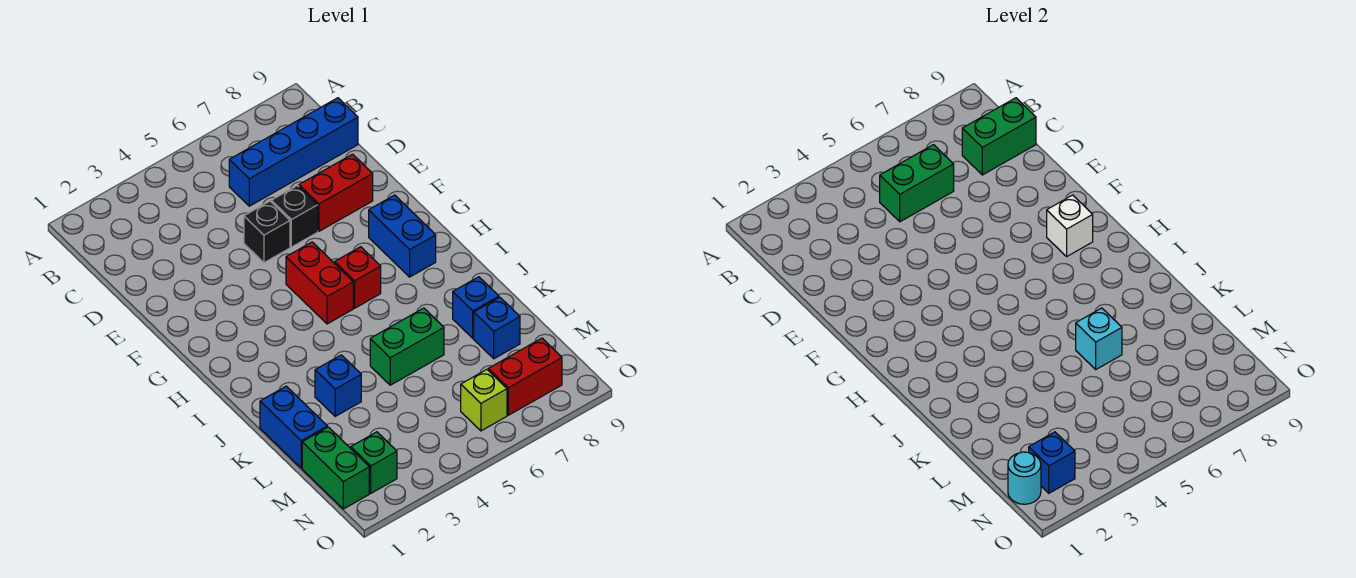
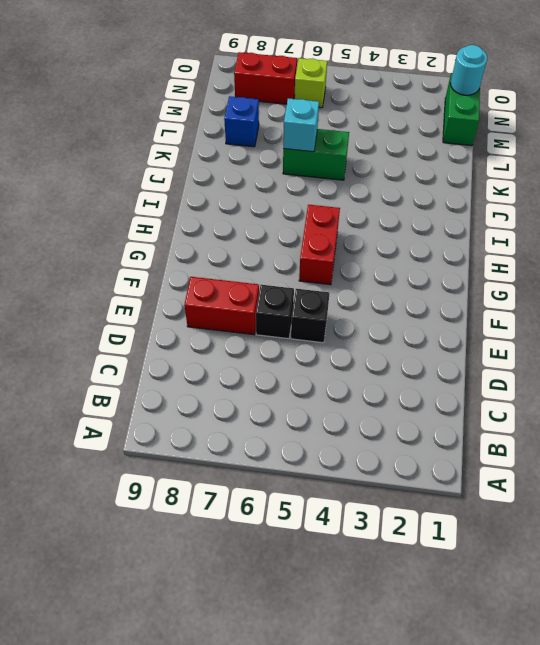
none -> blue brick C6:C9 level 1
none -> blue brick G8:H8 level 1
none -> red brick H6 level 1

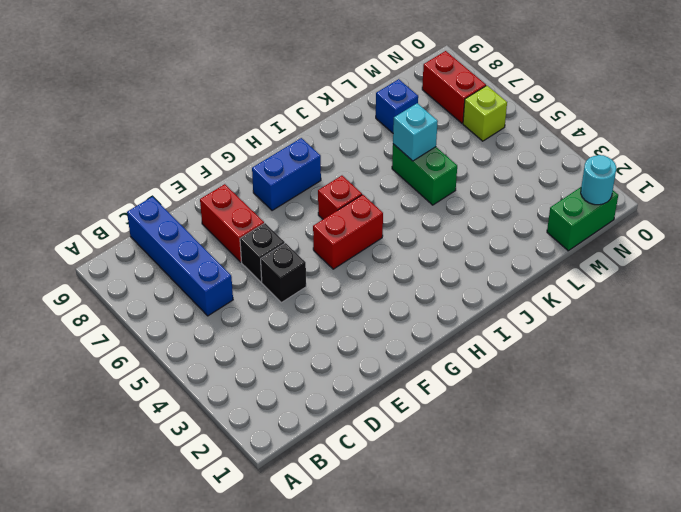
none -> blue brick K1:L1 level 1
none -> blue brick K3 level 1
none -> blue brick K8 level 1

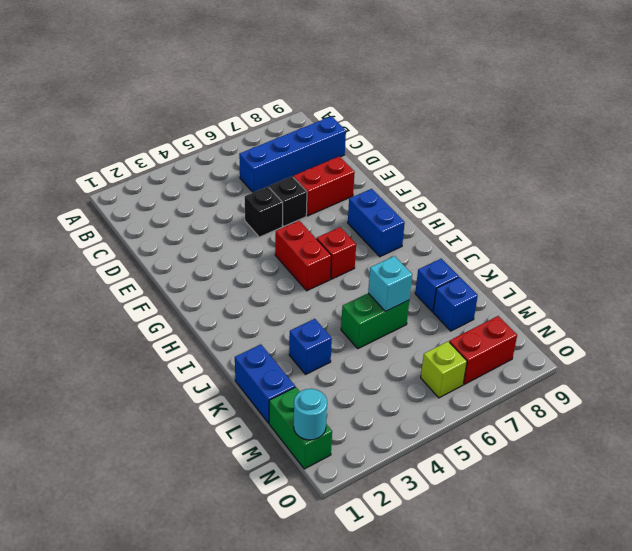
none -> green brick N2 level 1
none -> green brick C5:C6 level 2
none -> green brick C8:C9 level 2

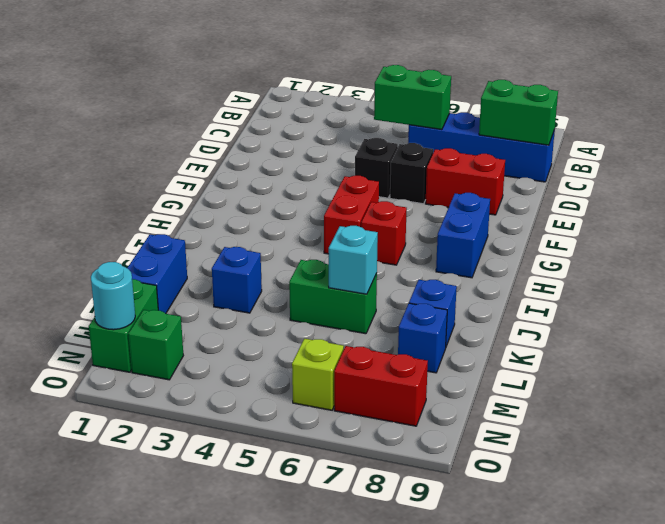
none -> white brick G8 level 2
none -> blue brick N2 level 2

